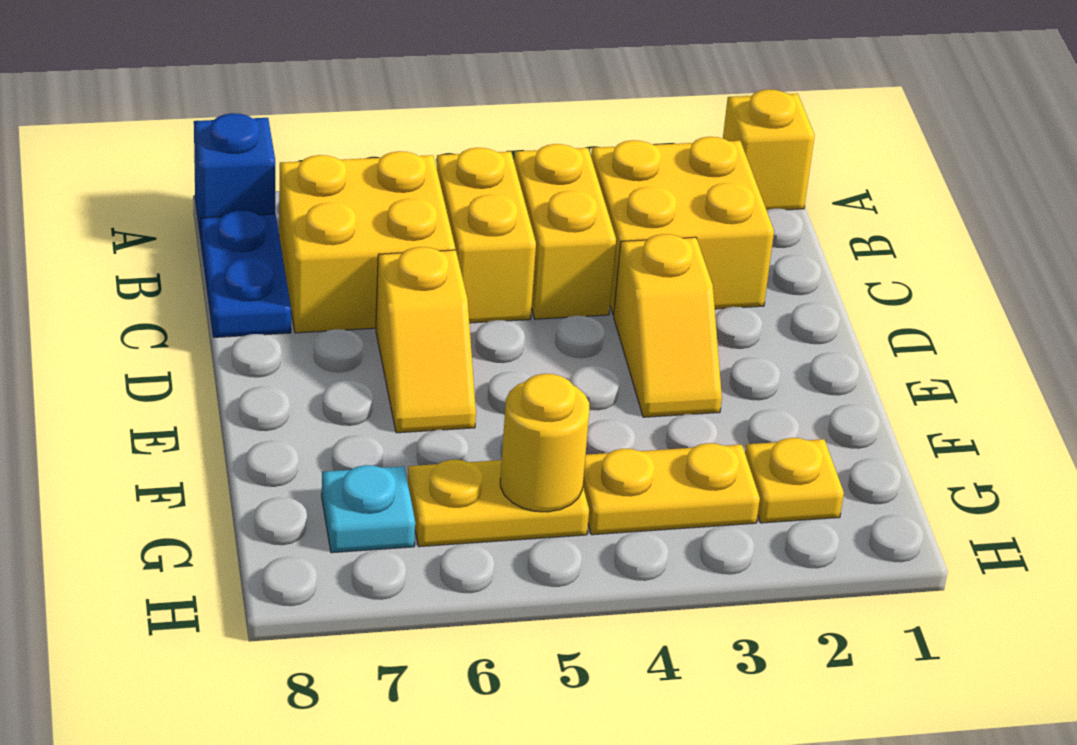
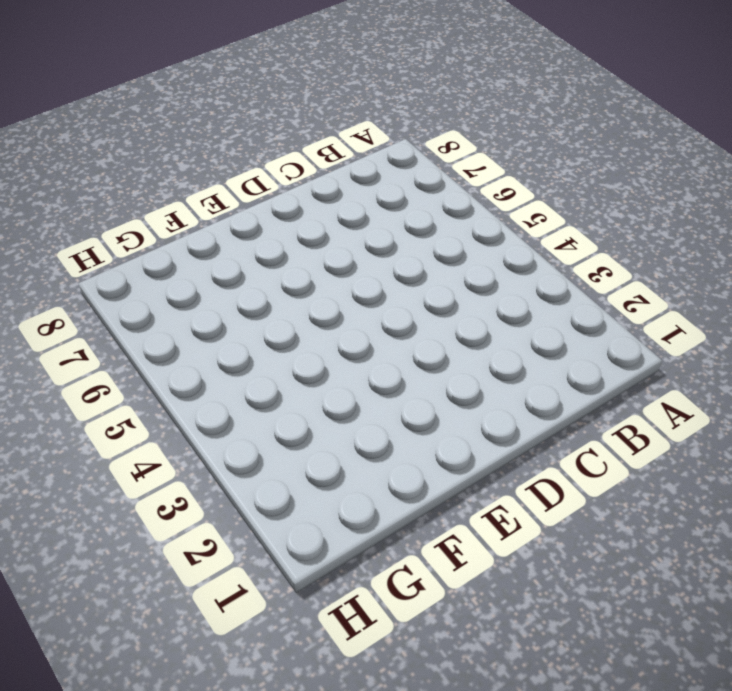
none -> yellow brick A1 level 1
none -> blue brick A8 level 1
none -> yellow brick B2:C3 level 1

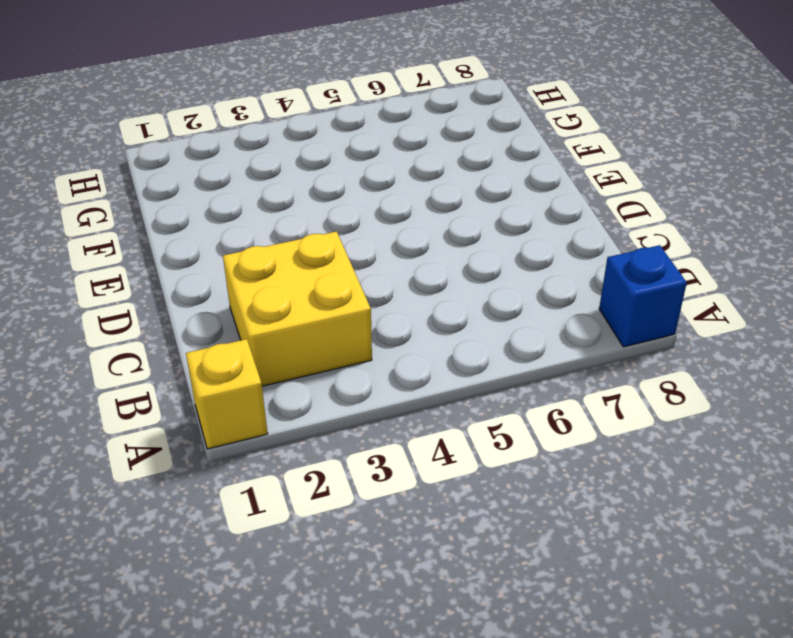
none -> yellow brick B4:C4 level 1
none -> yellow brick B5:C5 level 1
none -> yellow brick B6:C7 level 1

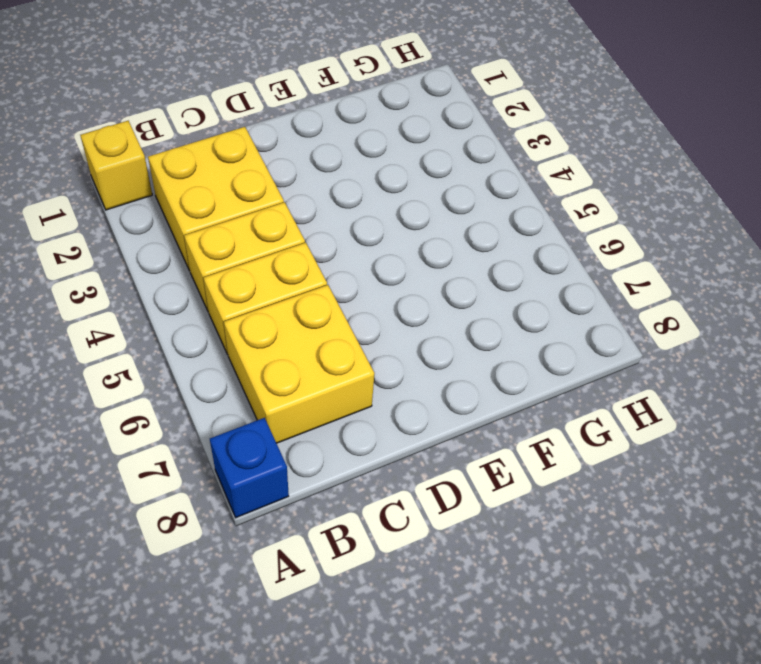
none -> blue plate B8:C8 level 1
none -> yellow slope D3:E3 level 1 top D
none -> yellow slope D6:E6 level 1 top D

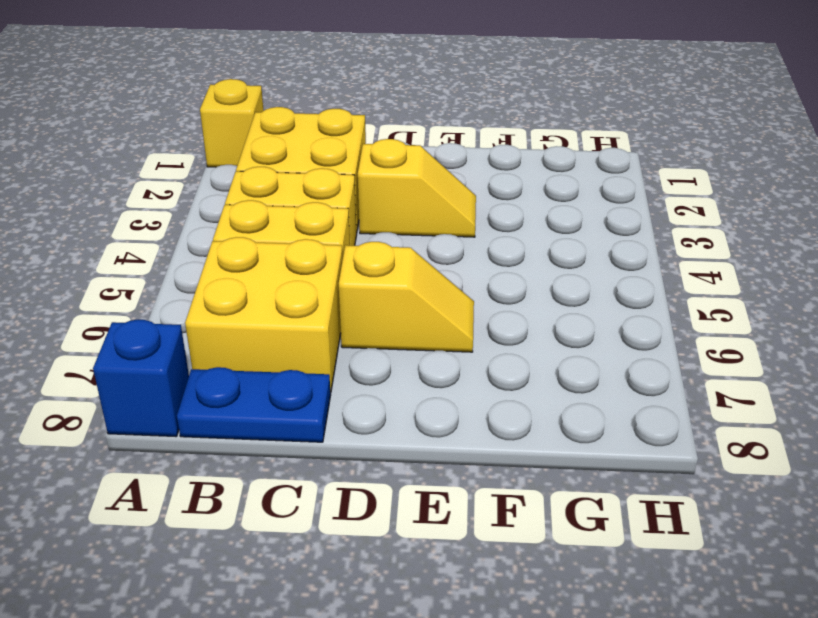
none -> yellow plate G2 level 1
none -> yellow plate G3:G4 level 1
none -> yellow plate G5:G6 level 1

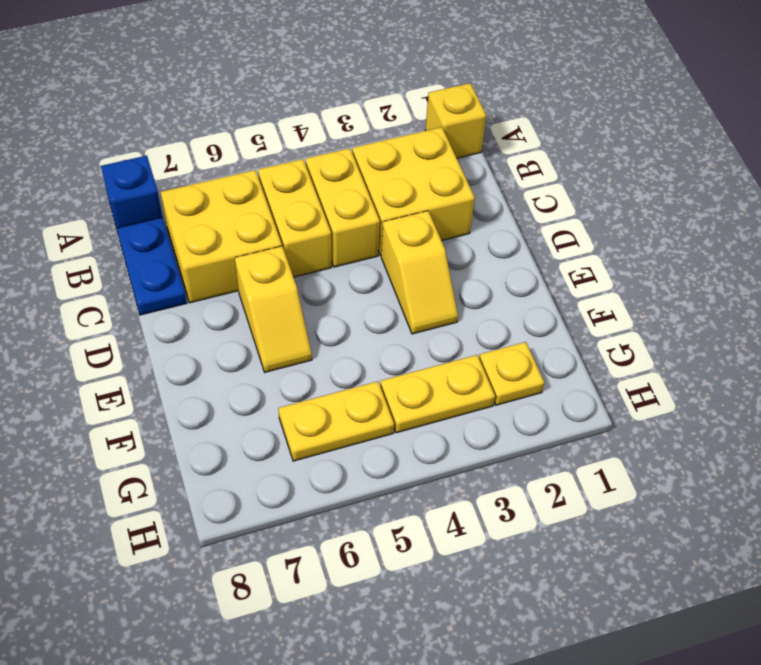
none -> cyan plate G7 level 1
none -> yellow round brick G5 level 2

